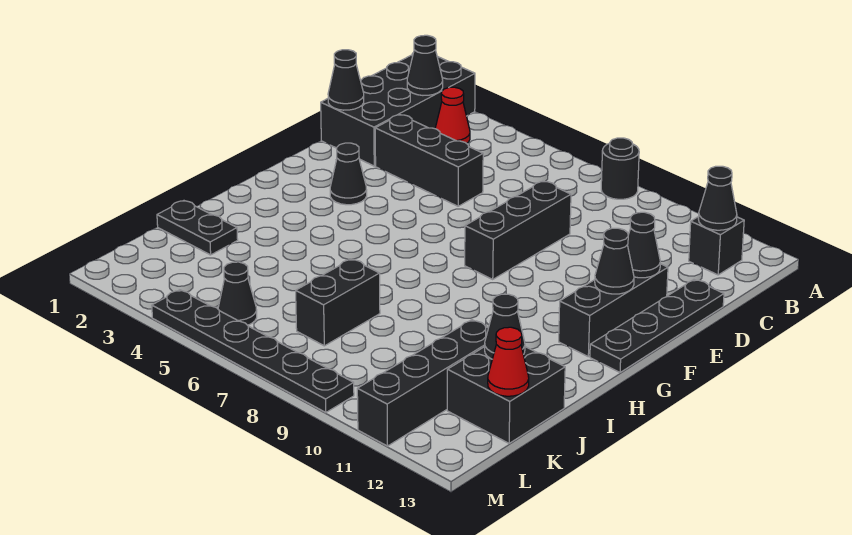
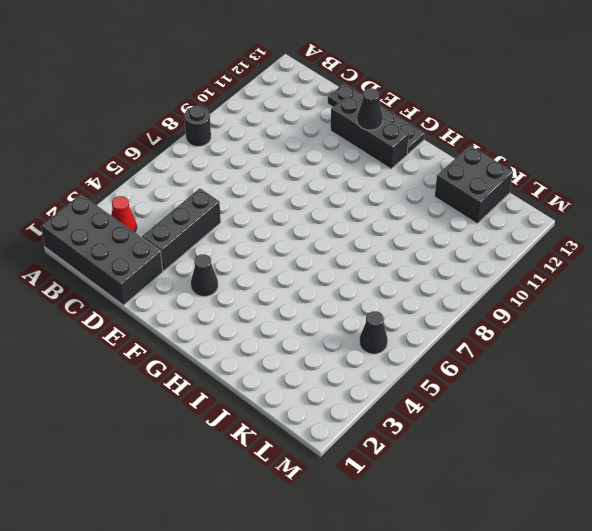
none -> black brick B12 level 1
none -> black brick D8:F8 level 1
none -> black plate J1:J2 level 1

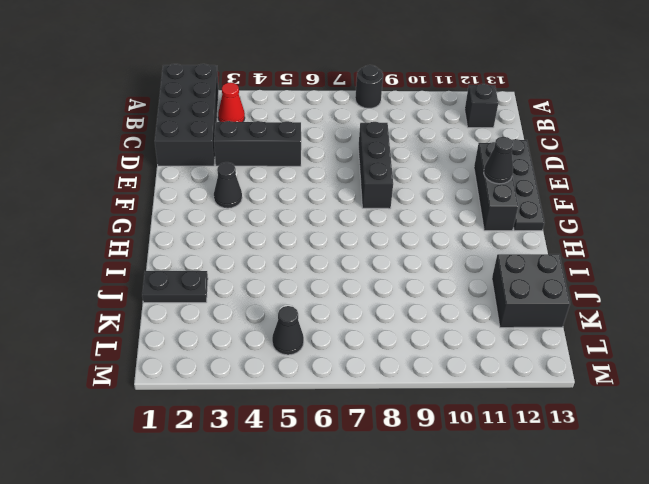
none -> black brick J7:K7 level 1
none -> black brick J11:M11 level 1
none -> black plate M4:M9 level 1

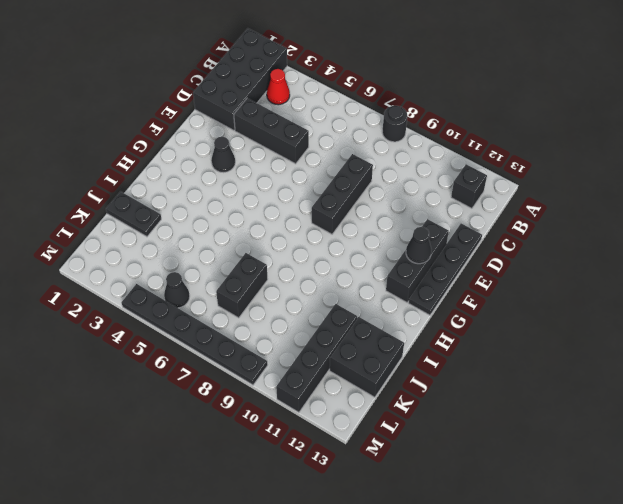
none -> black cone B2 level 2
none -> black cone B12 level 2
none -> black cone D1 level 2

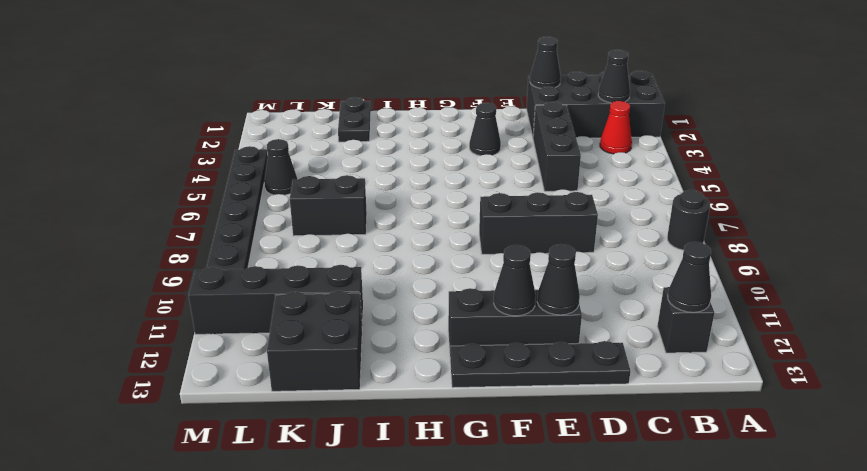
none -> black cone J12 level 2
none -> red cone K13 level 2

